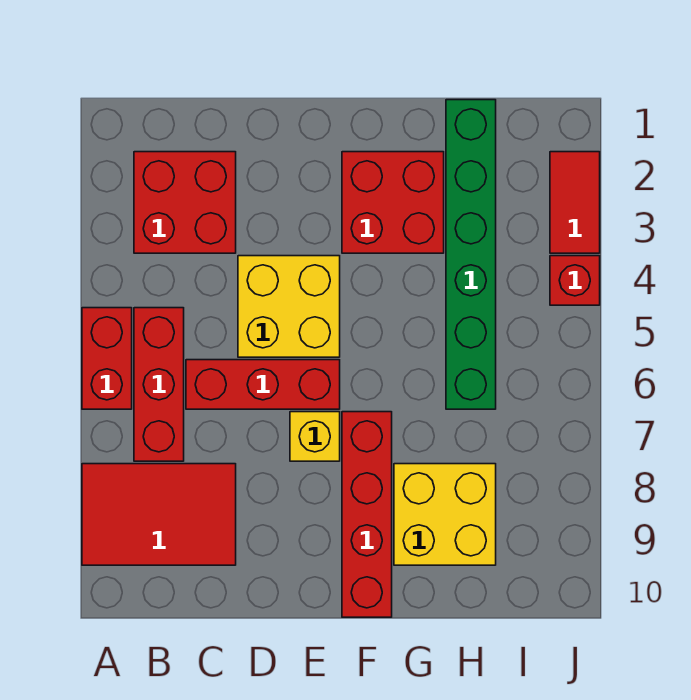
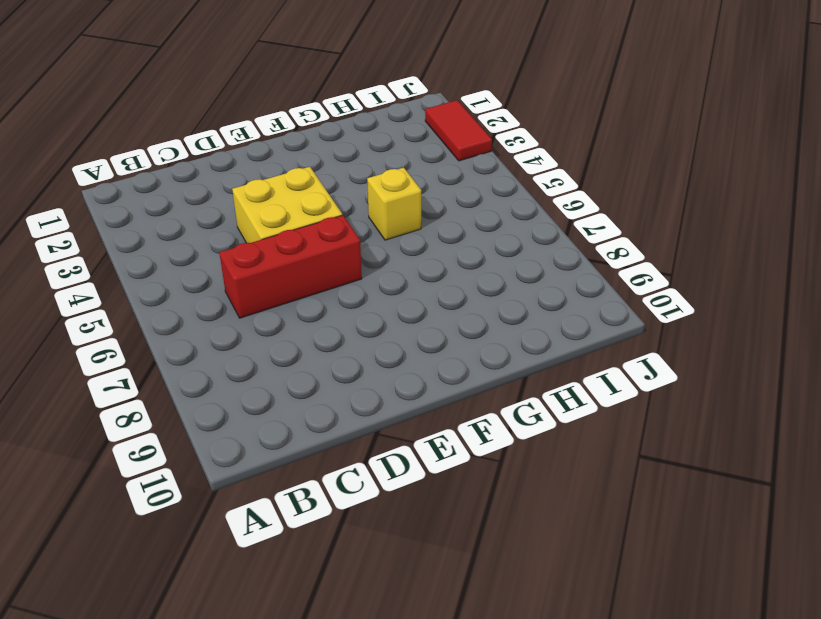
yellow brick G5 level 1 -> yellow brick E7 level 1
none -> red brick A5:A6 level 1
none -> red tile A8:C9 level 1
none -> red brick B2:C3 level 1

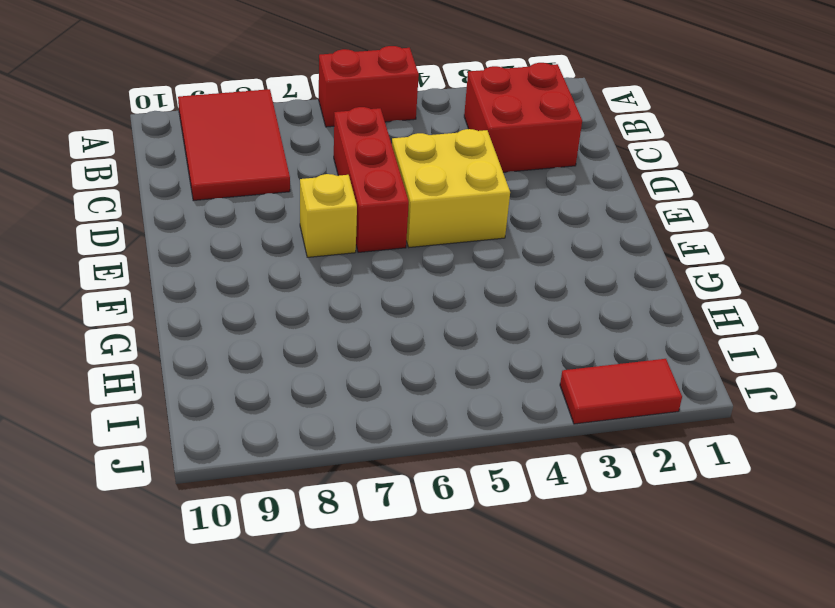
none -> red brick B5:B7 level 1
none -> red brick F2:G3 level 1
none -> red brick F7:F10 level 1

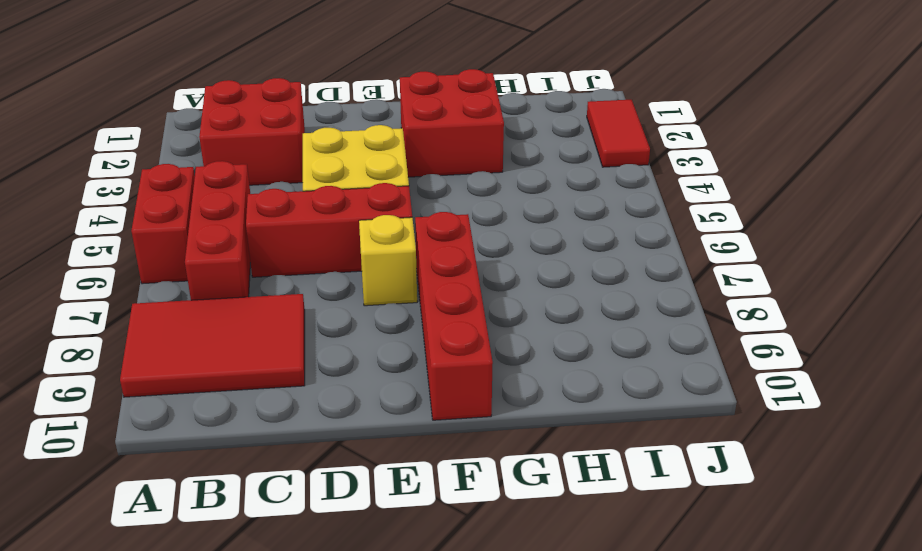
none -> yellow brick G8:H9 level 1
none -> green brick H1:H6 level 1
none -> red brick J4 level 1

